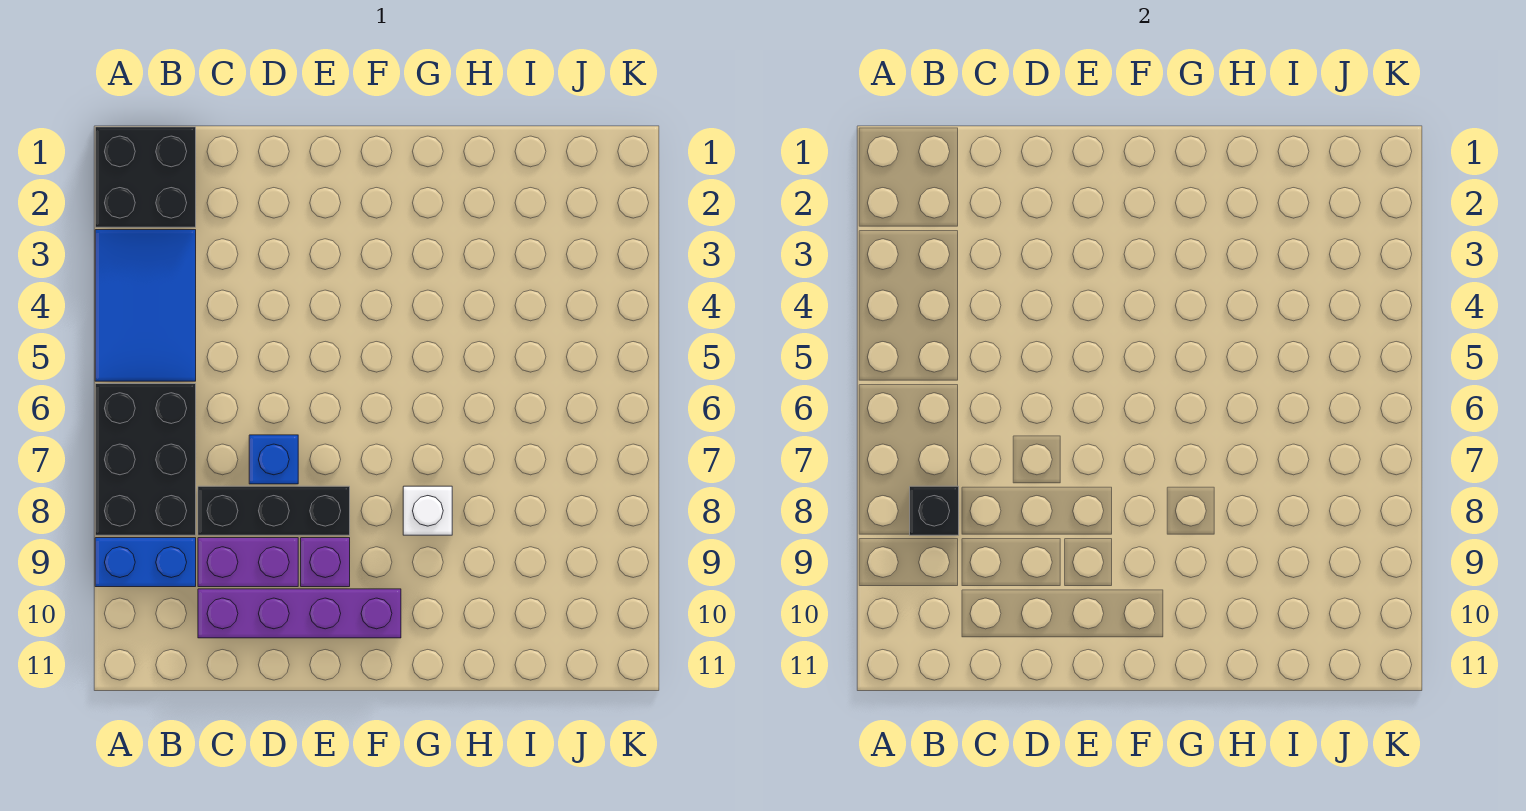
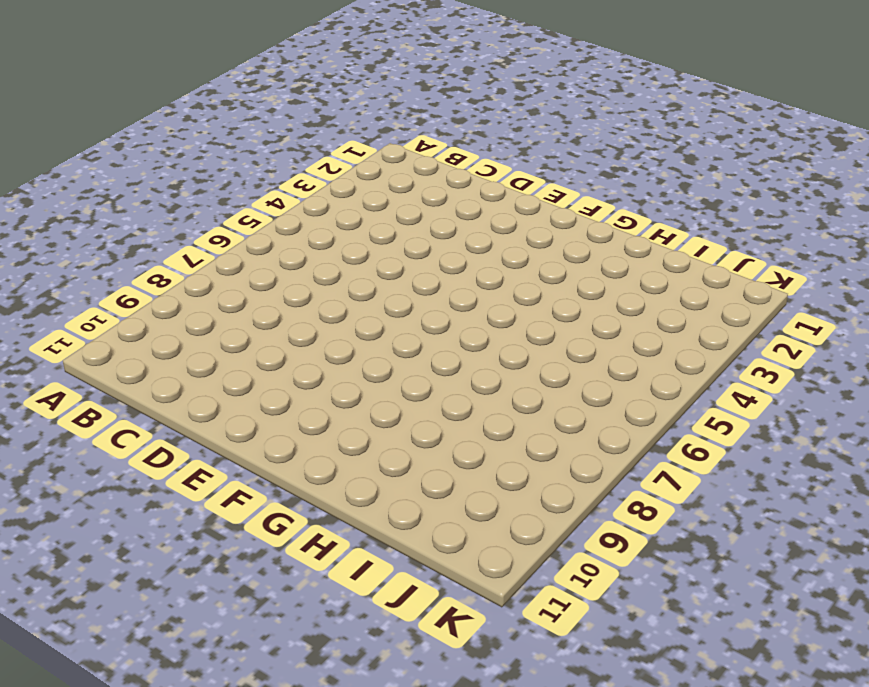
none -> black brick A1:B2 level 1
none -> blue tile A3:B5 level 1

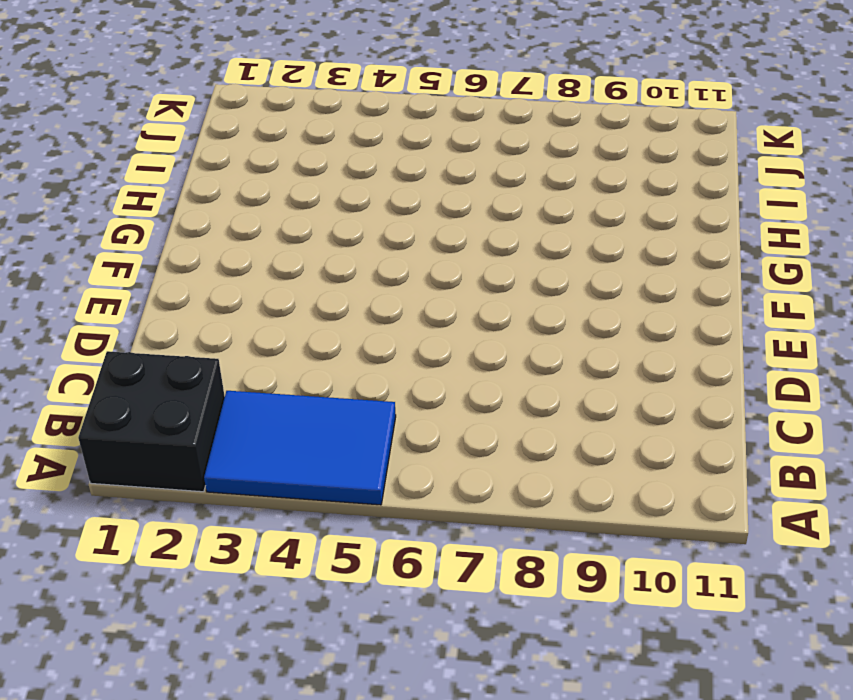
none -> black brick A6:B8 level 1
none -> blue brick A9:B9 level 1

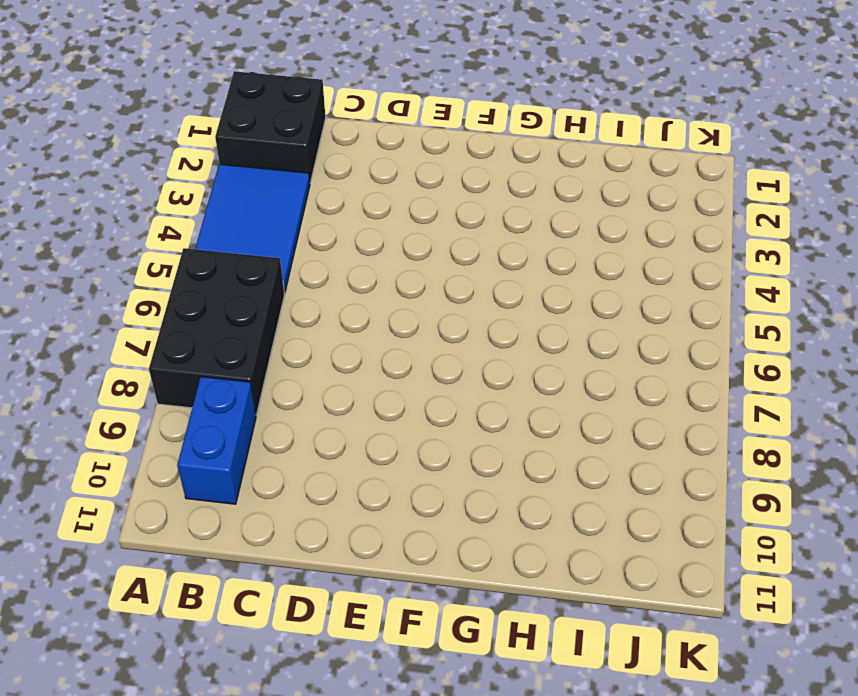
blue brick B9:B10 level 1 -> blue brick A9:B9 level 1
none -> black brick C8:E8 level 1
none -> purple brick C9:D9 level 1

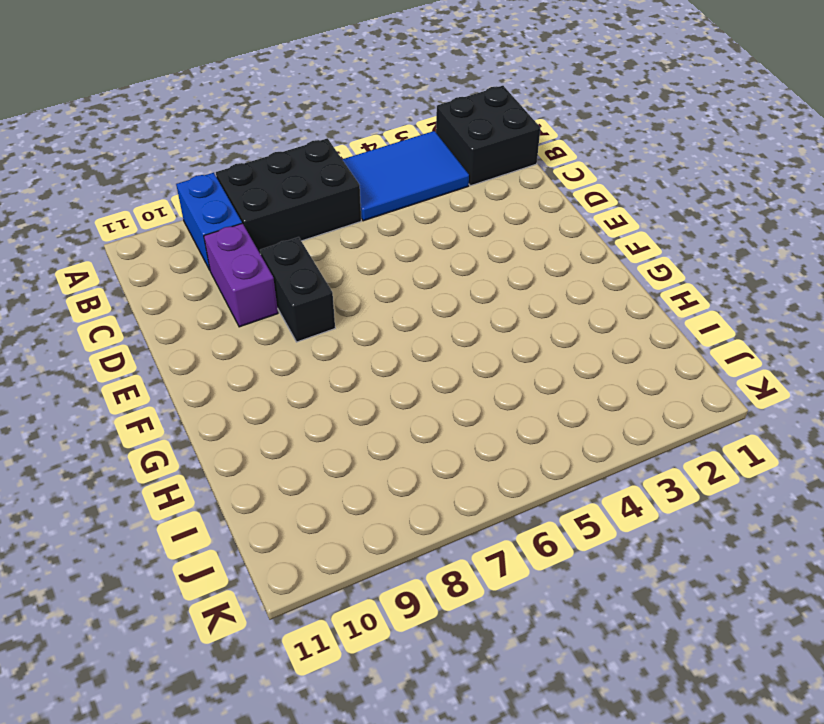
black brick D8:E8 level 1 -> black brick C8:E8 level 1
none -> purple brick C10:F10 level 1
none -> blue brick D7 level 1

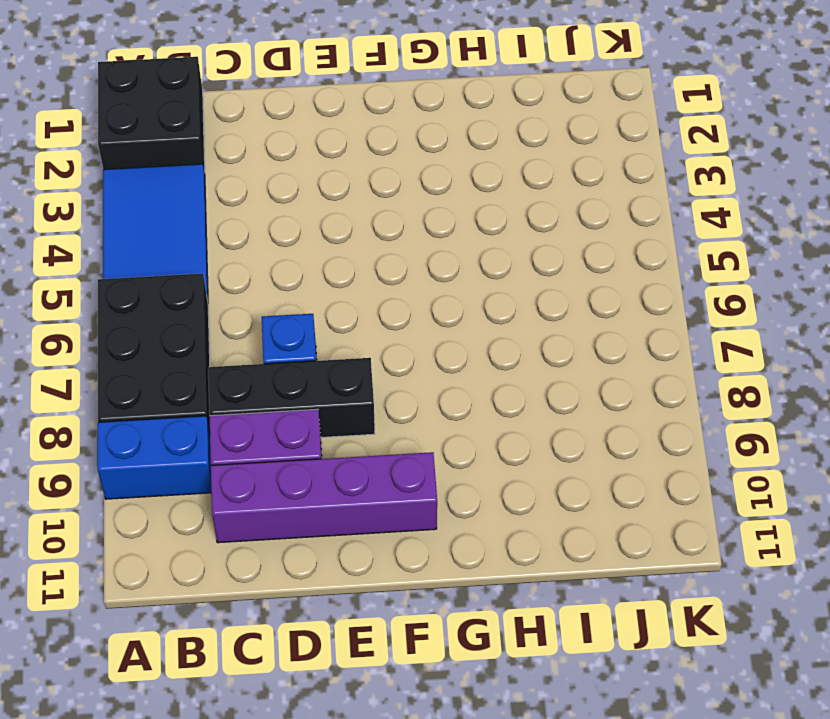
none -> purple brick E9 level 1
none -> white brick G8 level 1

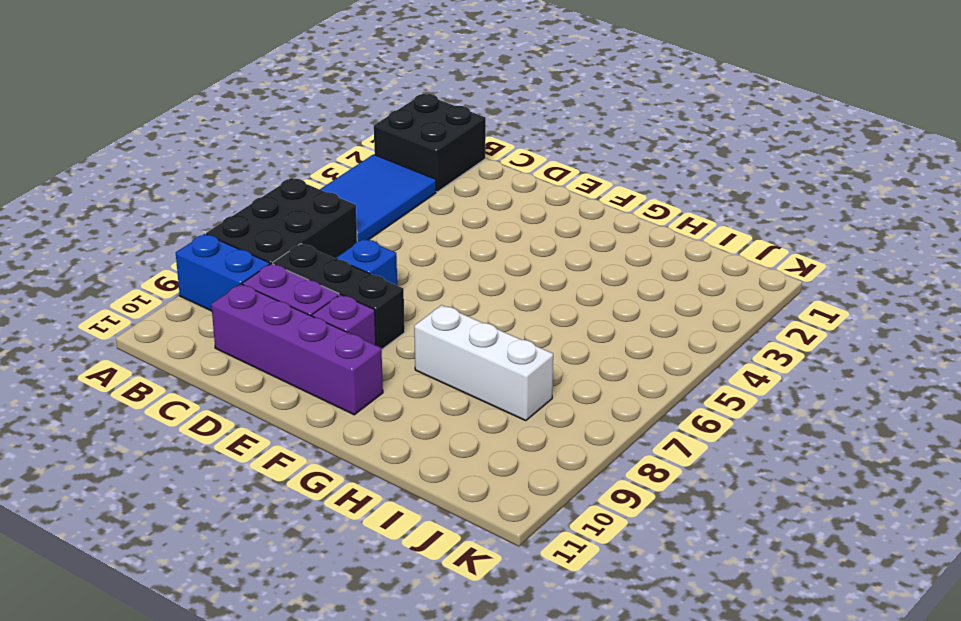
white brick G8:I8 level 1 -> white brick G8 level 1
none -> black brick B8 level 2

